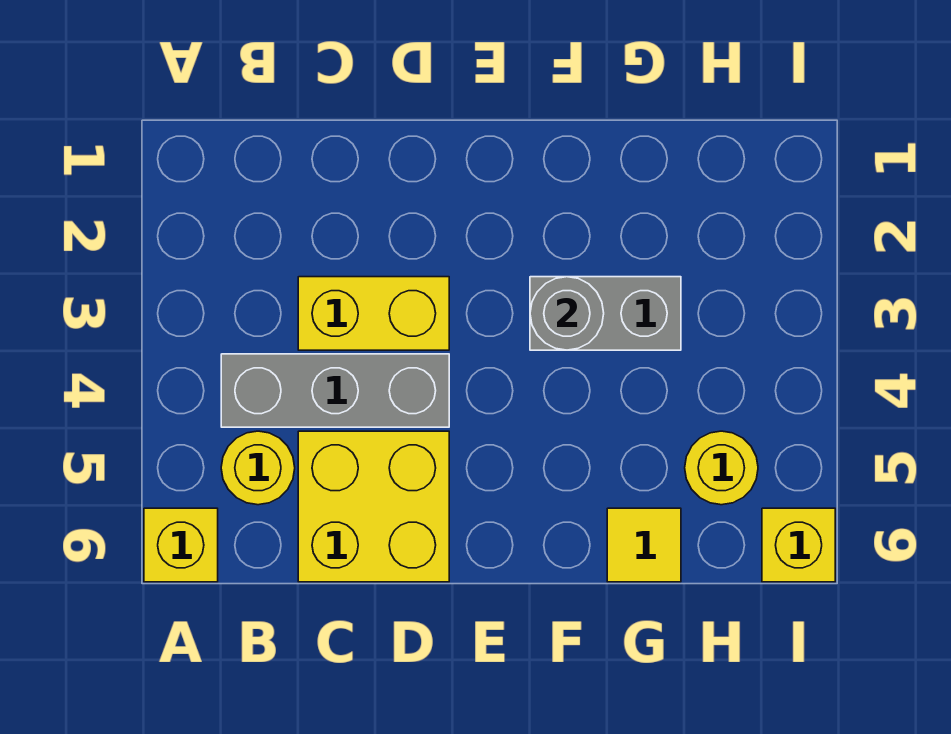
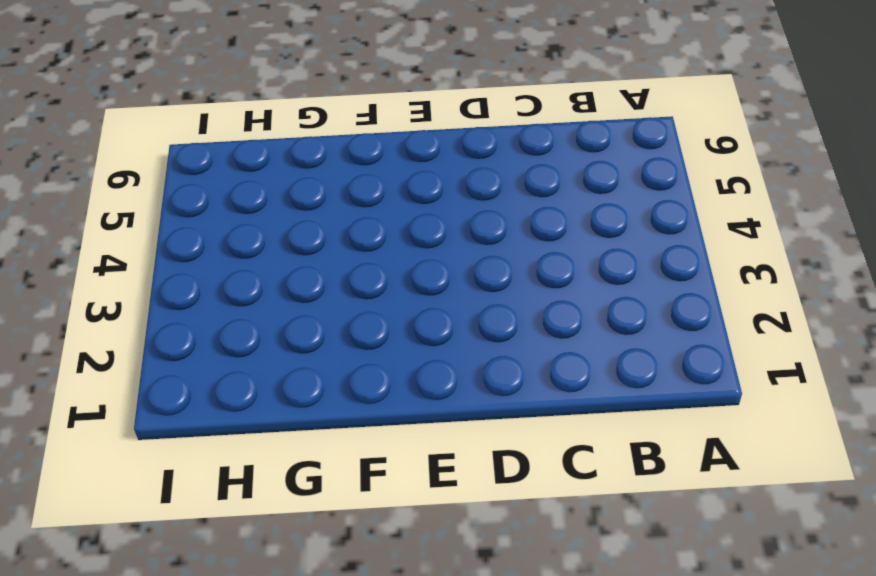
none -> yellow brick A6 level 1
none -> grey brick B4:D4 level 1

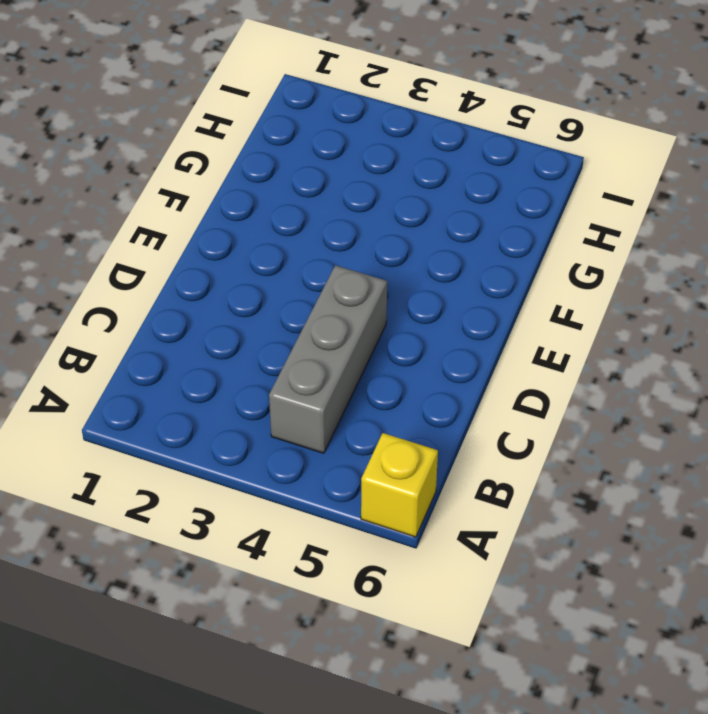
none -> yellow round brick B5 level 1
none -> yellow brick C3:D3 level 1

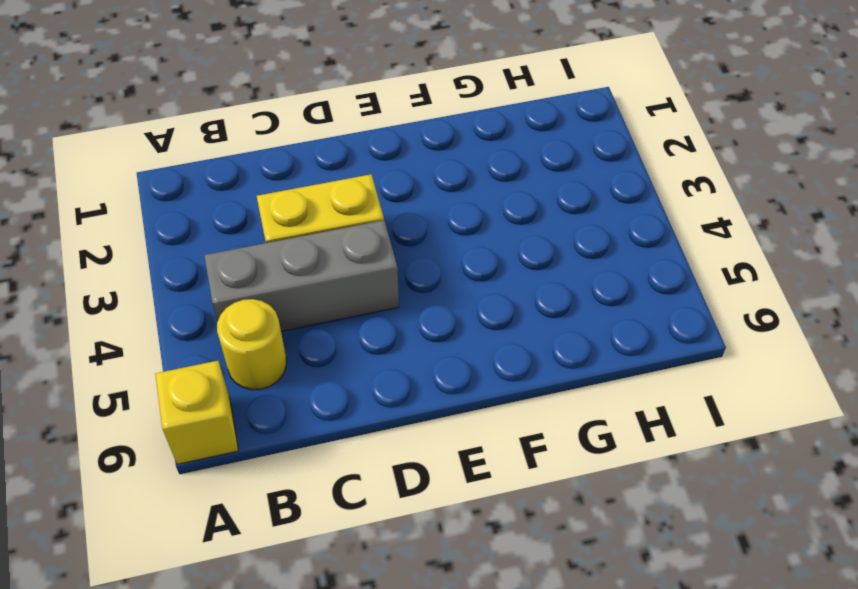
none -> yellow brick C5:D6 level 1
none -> grey brick F3:G3 level 1

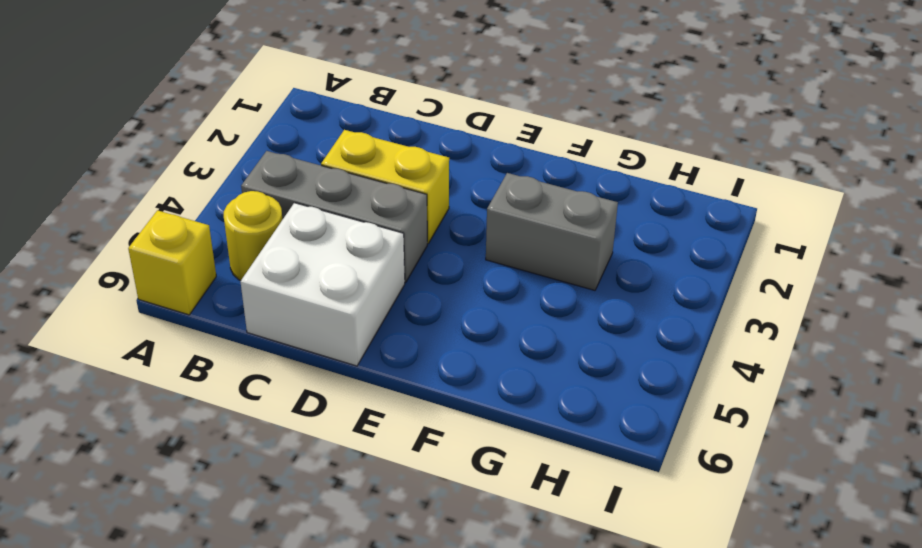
white brick C5:D6 level 1 -> yellow brick C5:D6 level 1
none -> yellow tile G6 level 1
none -> yellow round brick H5 level 1

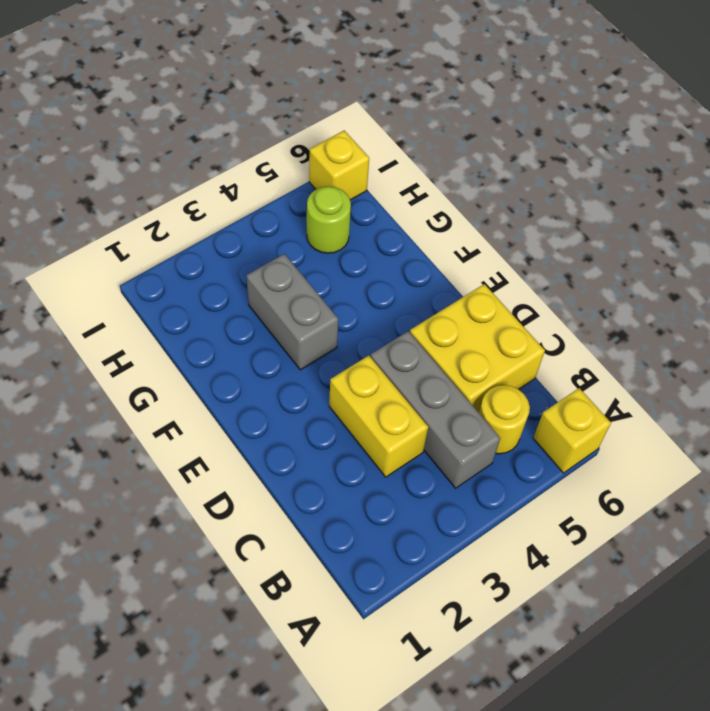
lime round brick H5 level 1 -> yellow round brick H5 level 1
none -> yellow tile G6 level 1
none -> grey round brick F3 level 2

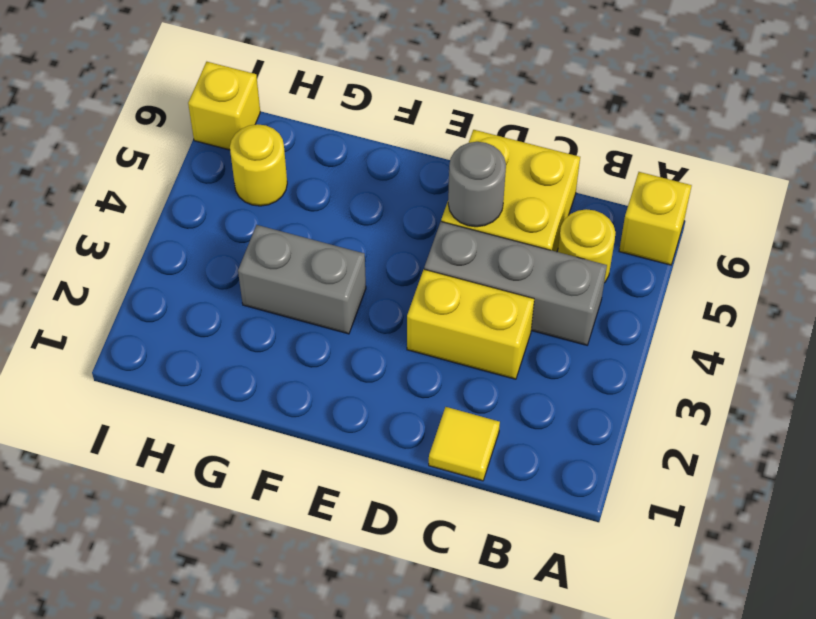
yellow tile C1 level 1 -> yellow tile G6 level 1
grey round brick D5 level 2 -> grey round brick F3 level 2

